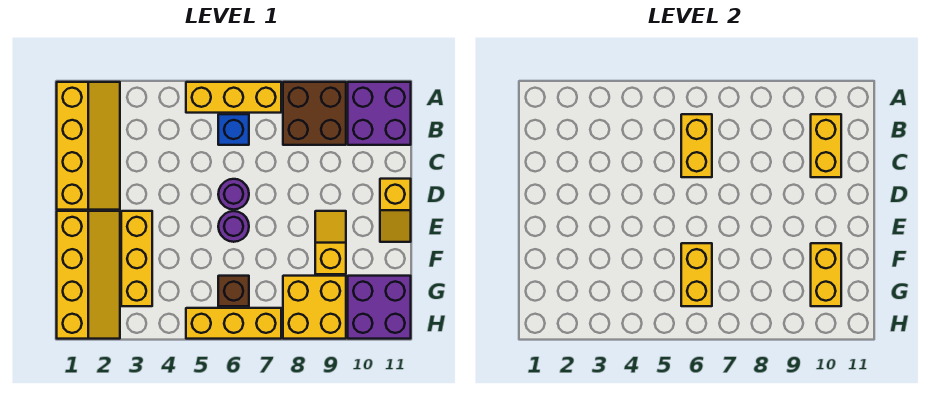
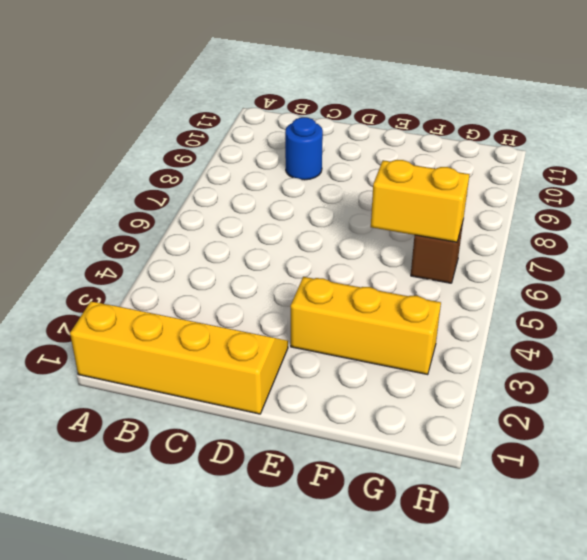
blue round brick C9 level 1 -> none
none -> yellow brick A5:A7 level 1
none -> brown brick A8:B9 level 1
none -> purple brick A10:B11 level 1

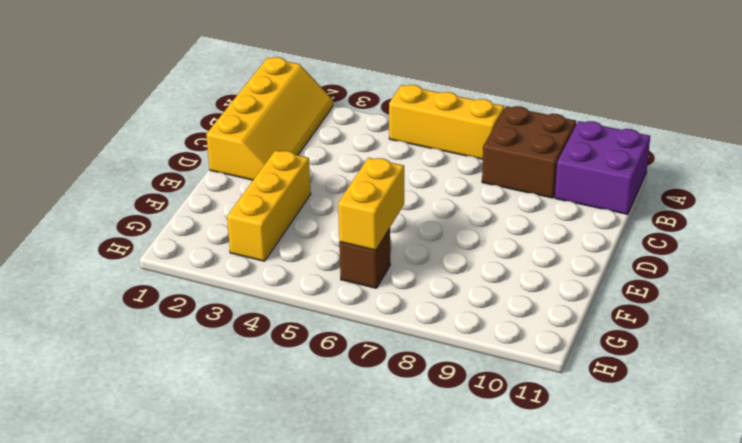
none -> blue brick B6 level 1
none -> purple round brick D6 level 1
none -> yellow slope D11:E11 level 1 top D

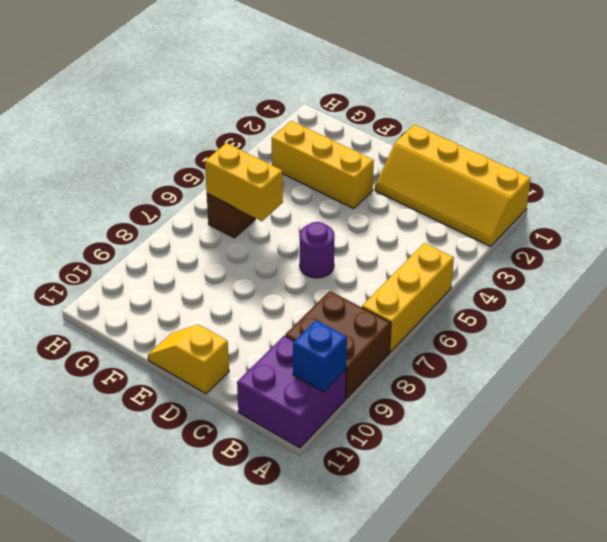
blue brick A10 level 2 -> blue brick B6 level 1
none -> yellow slope E1:H2 level 1 top 1
none -> purple round brick E6 level 1
none -> yellow slope E9:F9 level 1 top F

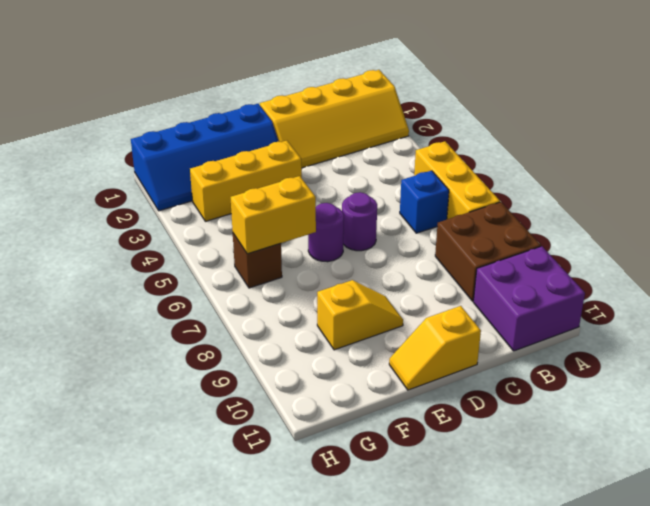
blue slope E1:H2 level 1 top 1 -> yellow slope E1:H2 level 1 top 1
none -> yellow brick G8:H9 level 1
none -> purple brick G10:H11 level 1
none -> yellow brick H5:H7 level 1

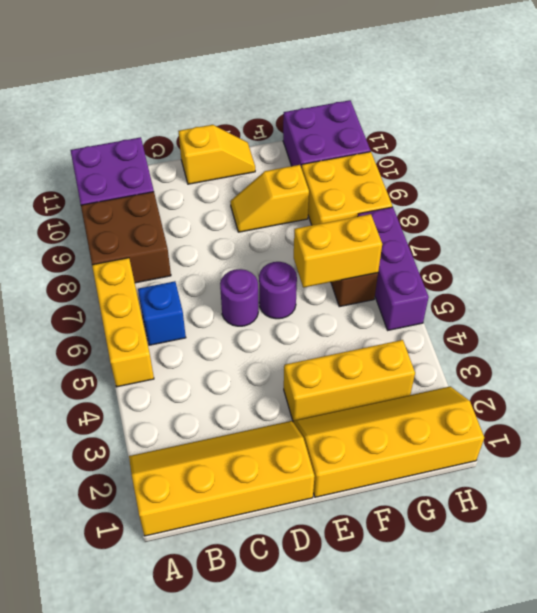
purple brick H5:H7 level 1 -> yellow brick H5:H7 level 1
none -> yellow brick B6:C6 level 2
none -> yellow brick B10:C10 level 2
none -> yellow brick F10:G10 level 2

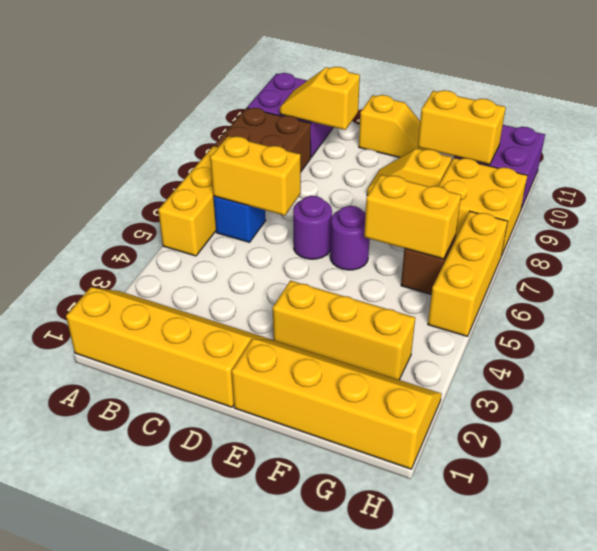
yellow slope B10:C10 level 2 top C -> yellow brick B10:C10 level 2

